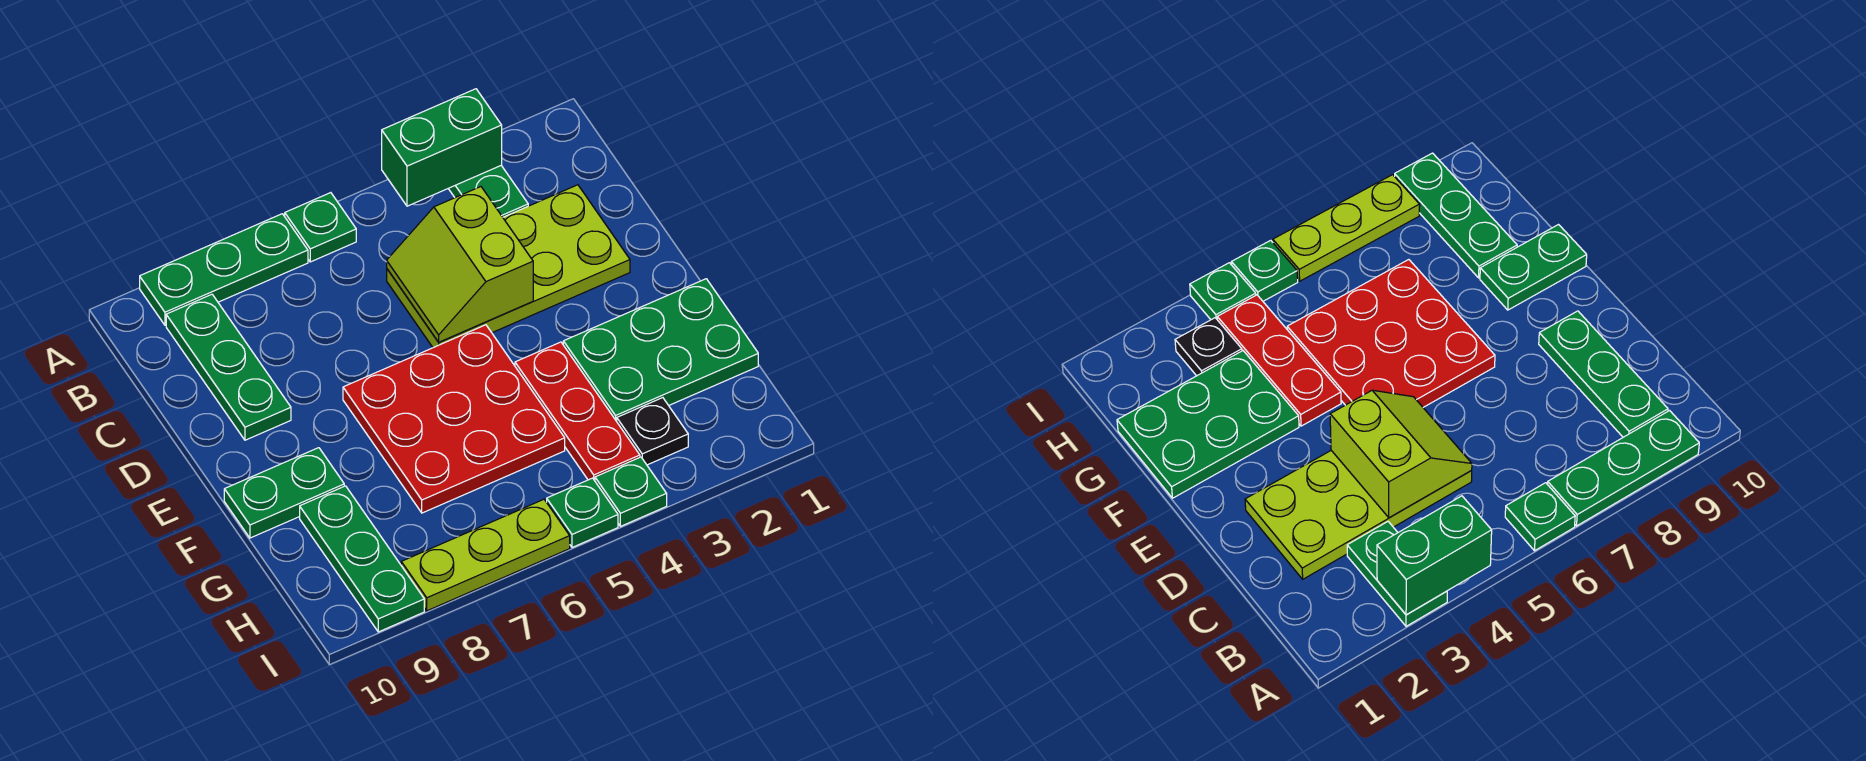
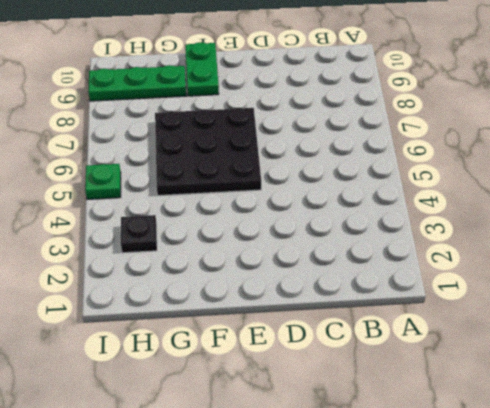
black plate E5:G7 level 1 -> red plate E5:G7 level 1
none -> green plate A3:B3 level 1
none -> green plate A6 level 1
none -> green plate A7:A9 level 1

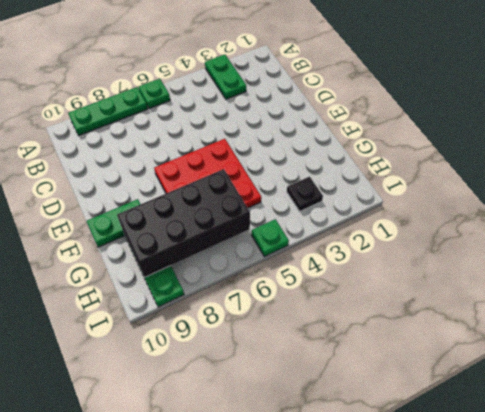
black brick G6:H9 level 2 -> none
none -> green plate B9:D9 level 1
none -> lime plate C2:D5 level 1
none -> green plate F1:G3 level 1

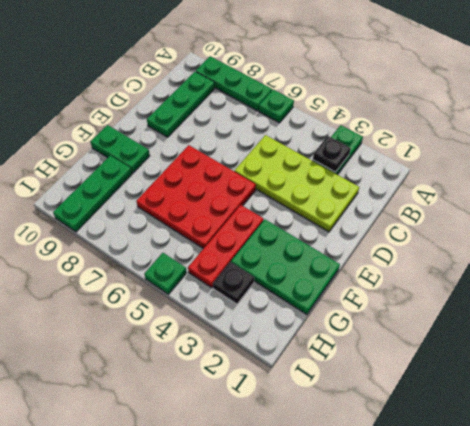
black plate B3 level 2 -> none
none -> green plate I4 level 1
none -> lime plate I6:I8 level 1
none -> green brick A3:A4 level 2

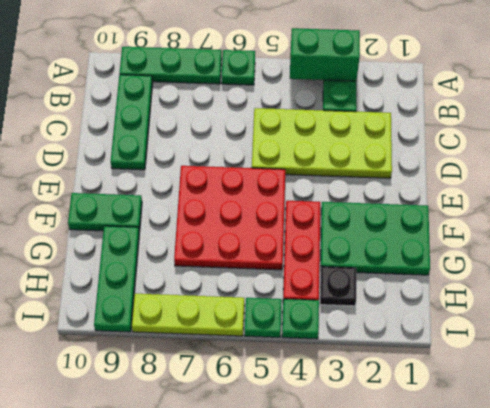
none -> lime slope C4:D5 level 2 top 4

